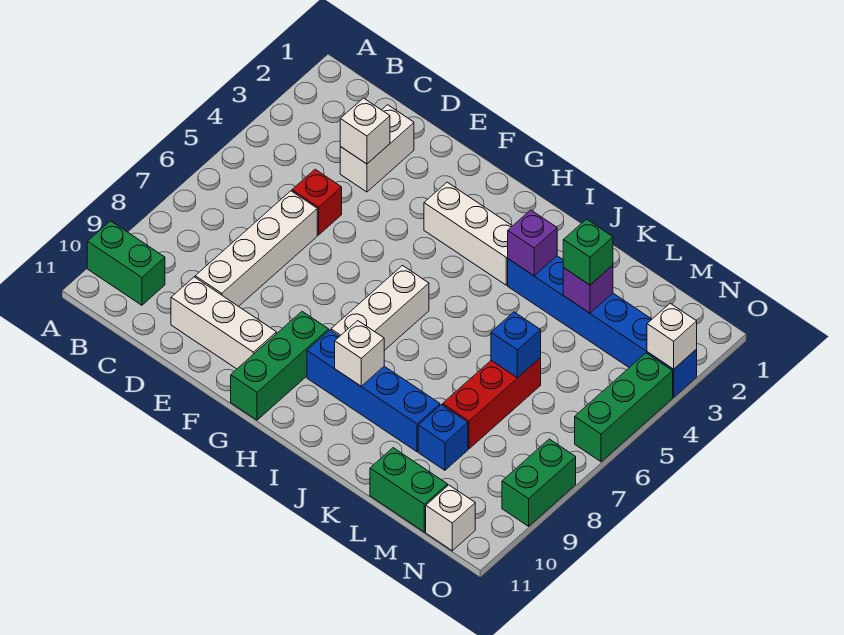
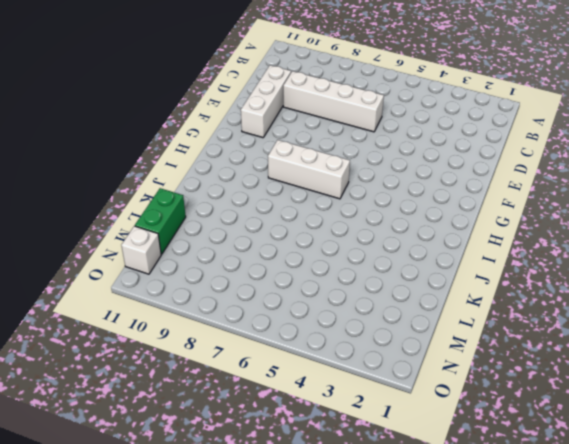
none -> green brick A10:B10 level 1
none -> white brick D2:D3 level 1
none -> red brick D5 level 1

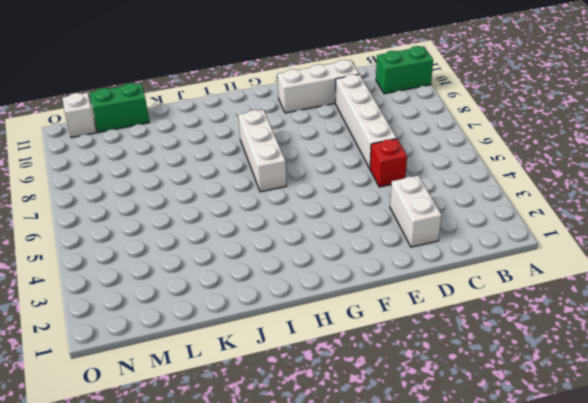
none -> white brick G3:I3 level 1
none -> green brick G9:G11 level 1
none -> blue brick H9:K9 level 1

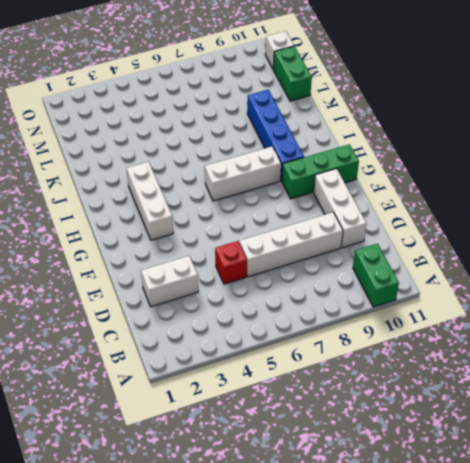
none -> blue brick J3:O3 level 1
none -> red brick L6:L8 level 1
none -> blue brick L9 level 1

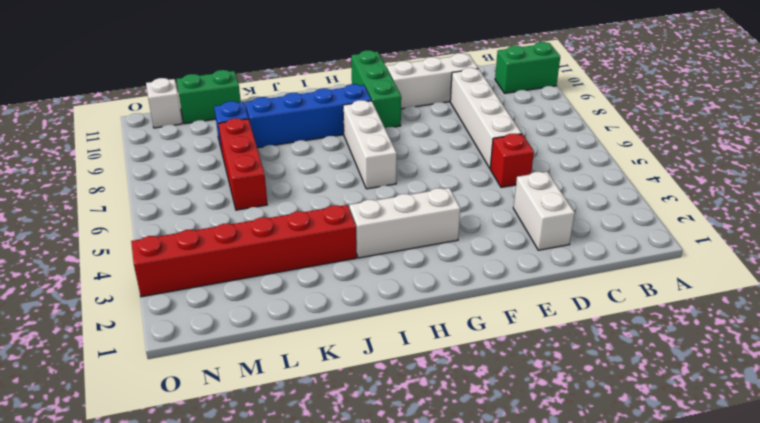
red brick J3:O3 level 1 -> blue brick J3:O3 level 1
none -> green brick O4:O6 level 1
none -> green brick O8:O9 level 1
none -> white brick D3 level 2

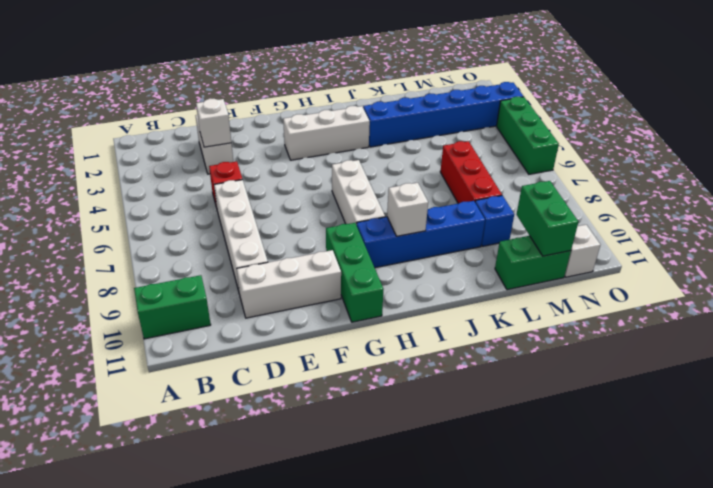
green brick M10:M11 level 2 -> green brick O8:O9 level 1
none -> purple brick J3 level 2
none -> purple brick L3 level 2
none -> blue brick L6 level 2

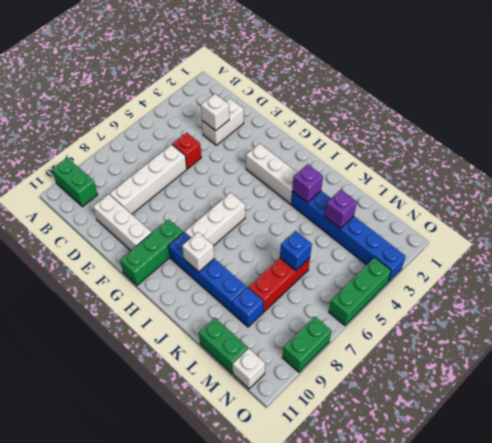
none -> white brick O3 level 2
none -> green brick L3 level 3

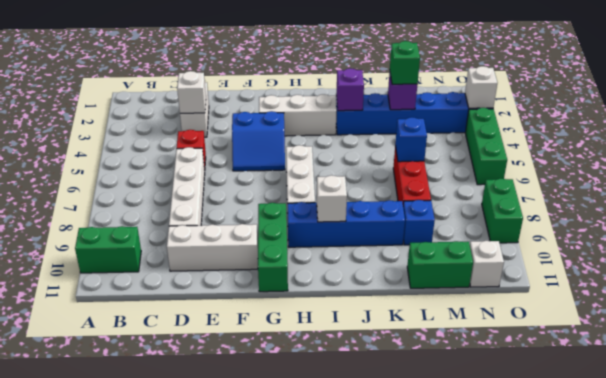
blue slope F4:G5 level 1 top 4 -> none

